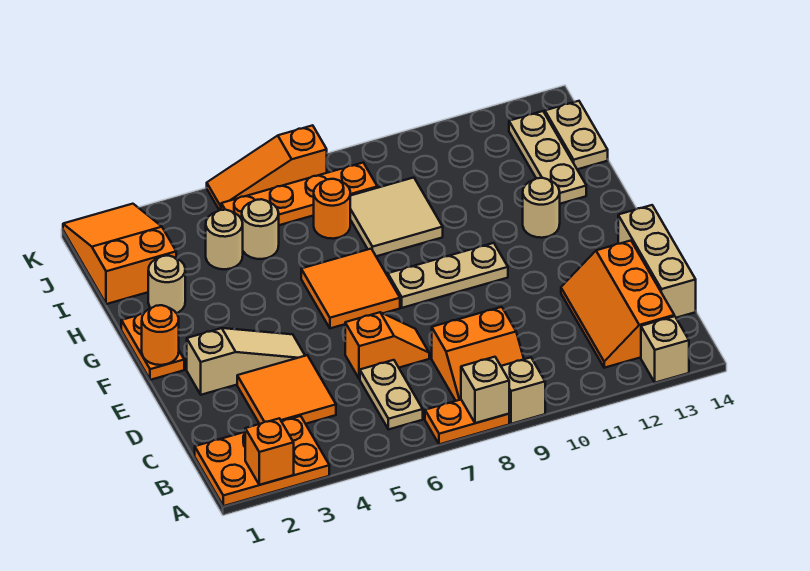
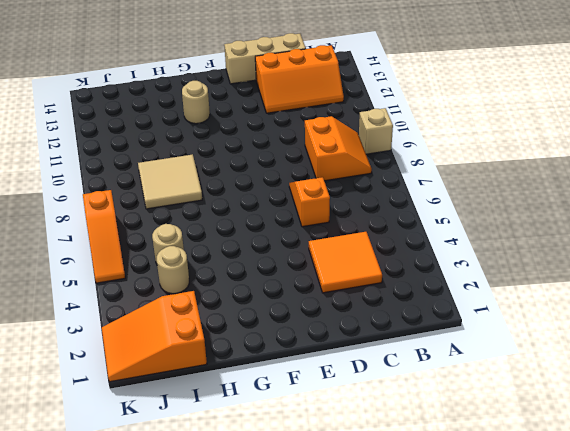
none -> orange plate A1:B3 level 1
none -> orange plate A7:A8 level 1
none -> tan brick A13 level 1

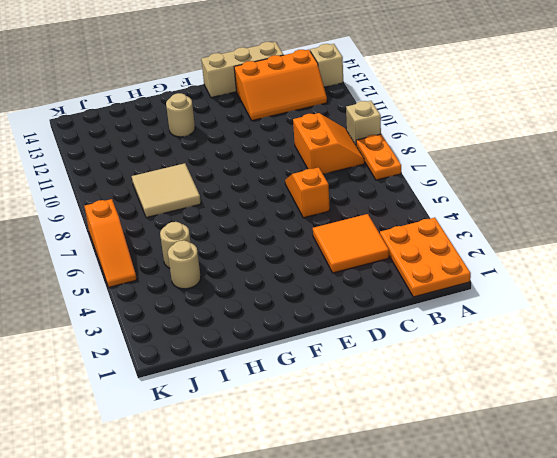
none -> tan plate B6:C6 level 1
none -> tan slope E2:E4 level 1 top 2
none -> orange plate F1:G1 level 1

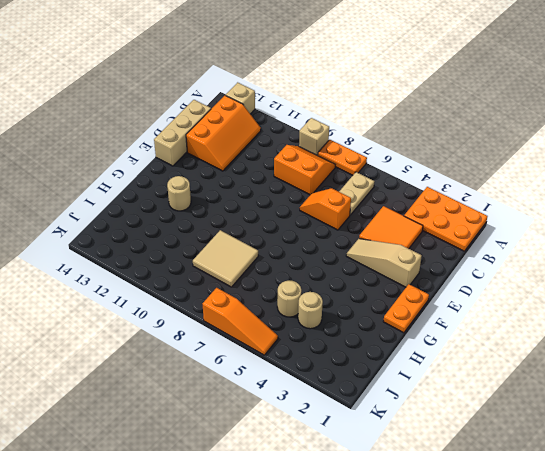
none -> orange tile F6:G7 level 1
none -> tan plate F8:F10 level 1
none -> tan round brick H2 level 1

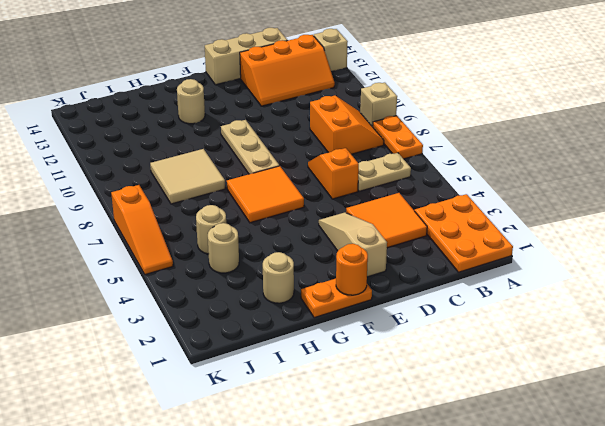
none -> tan plate H13:J13 level 1
none -> orange slope I1:K2 level 1 top I
none -> orange round brick I7 level 1

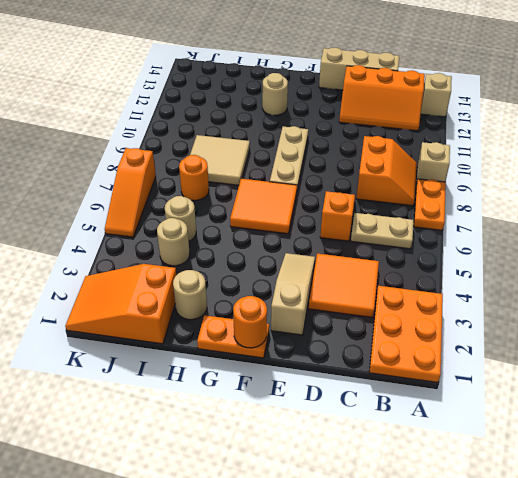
none -> tan plate H13:J13 level 1
none -> tan plate I14:J14 level 1
none -> orange plate J5:J8 level 1

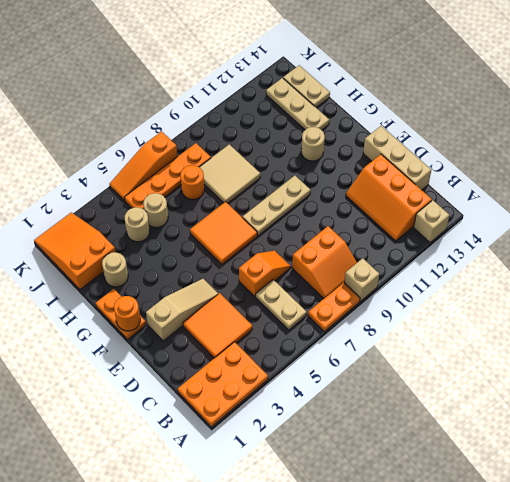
none -> orange brick A2 level 2
none -> tan brick A8 level 2

